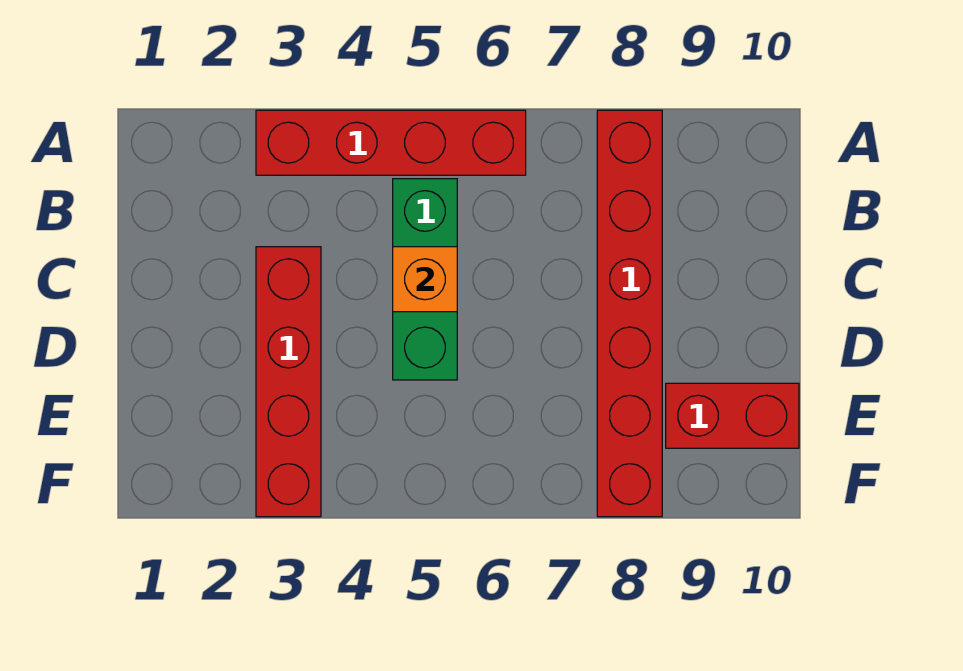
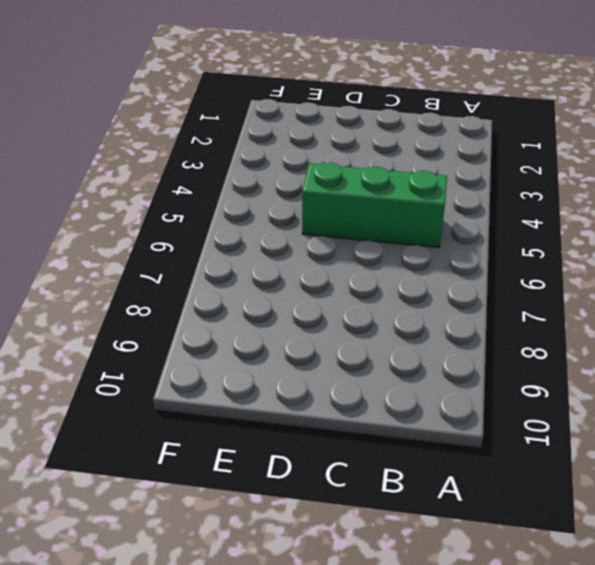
none -> red brick A3:A6 level 1
none -> red brick A8:F8 level 1

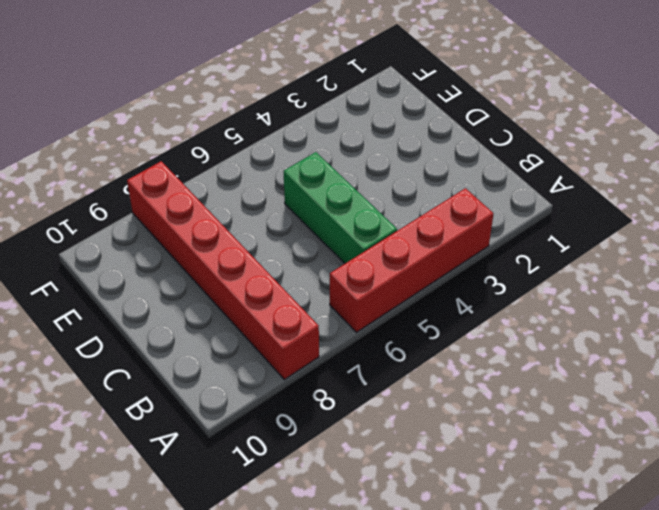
none -> red brick C3:F3 level 1
none -> red brick E9:E10 level 1

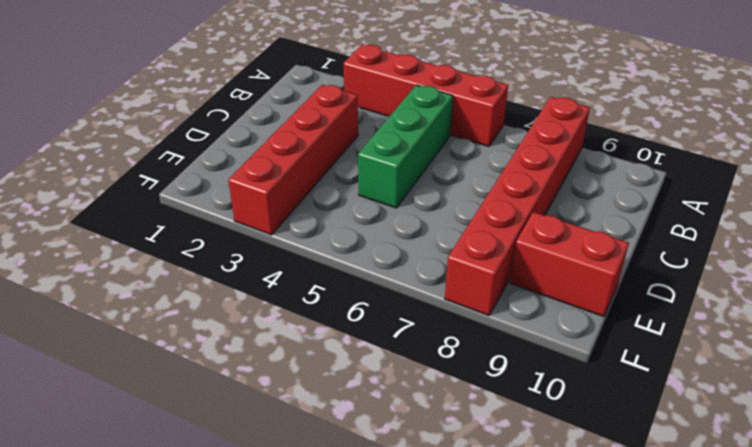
none -> orange brick C5 level 2

